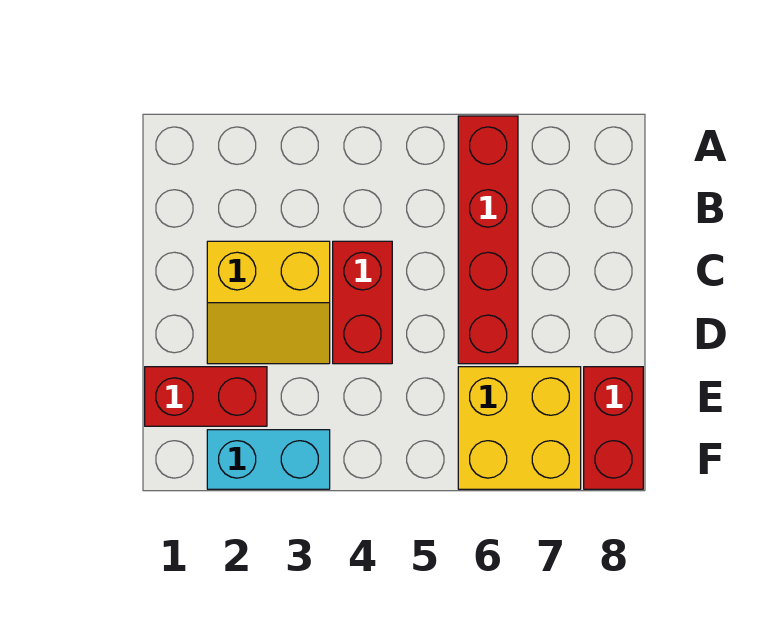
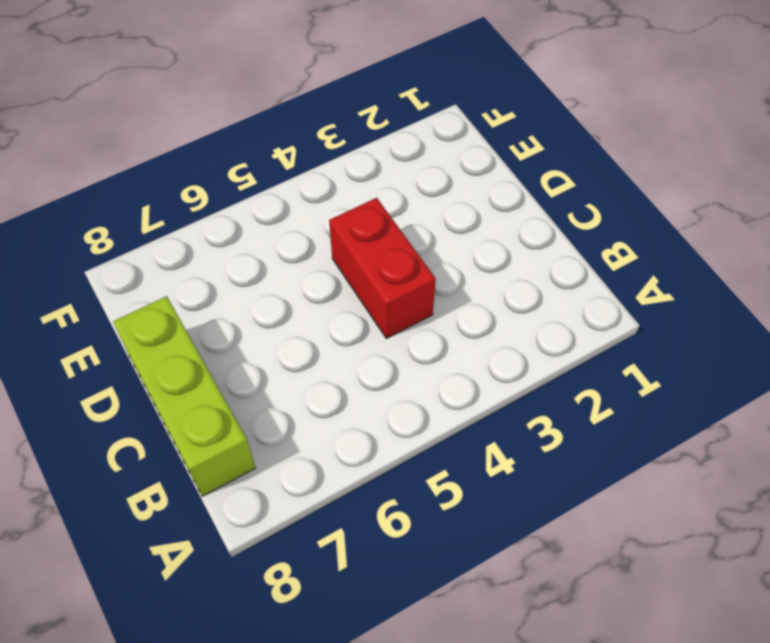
lime brick B8:D8 level 1 -> none
none -> red brick A6:D6 level 1
none -> yellow slope C2:D3 level 1 top C

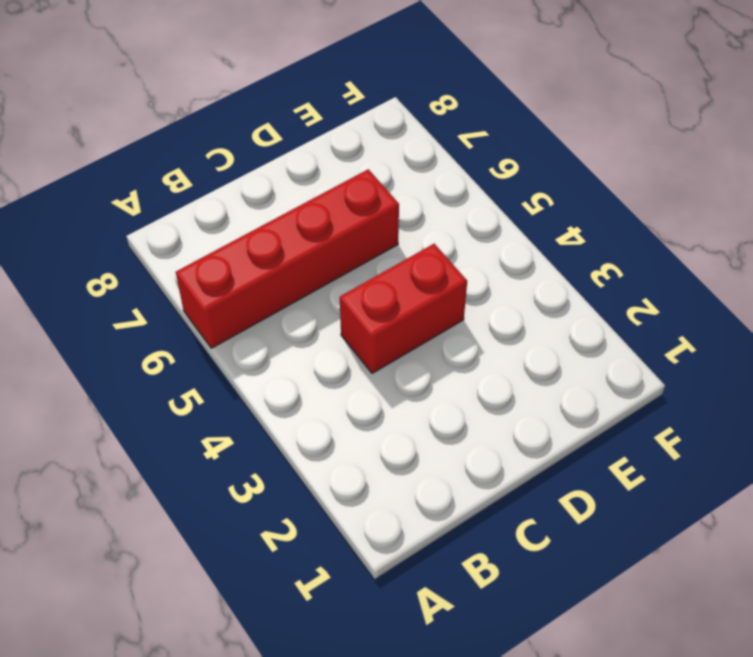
none -> yellow slope C2:D3 level 1 top C
none -> red brick E1:E2 level 1

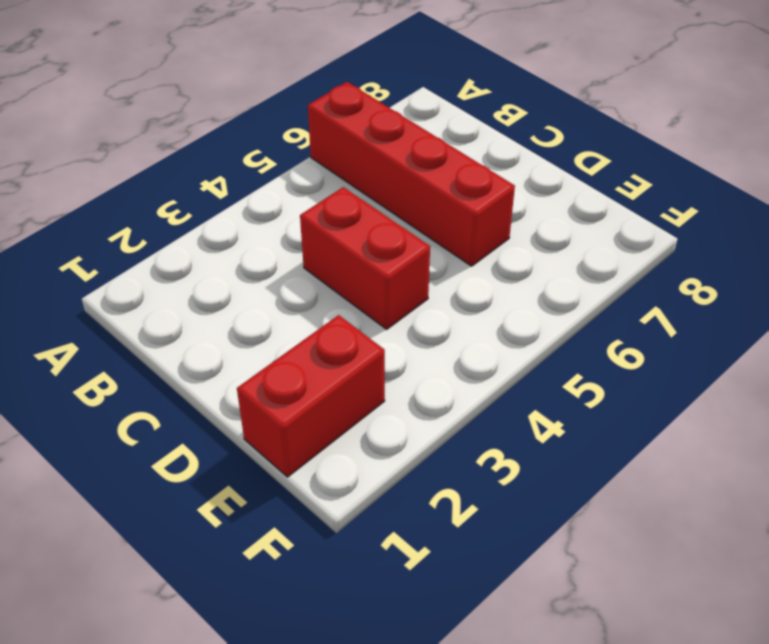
none -> yellow slope C2:D3 level 1 top C
none -> yellow brick E6:F7 level 1

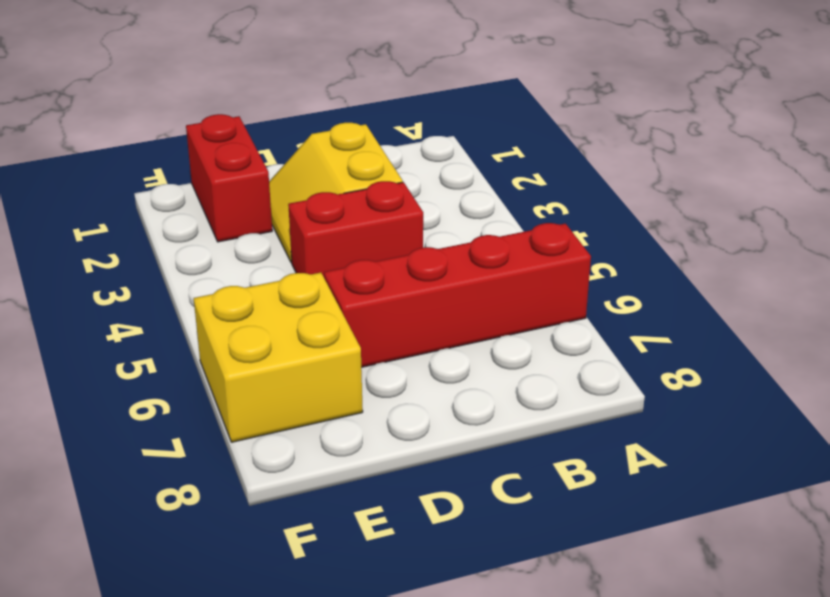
none -> red brick E8:F8 level 1
none -> cyan brick F2:F3 level 1

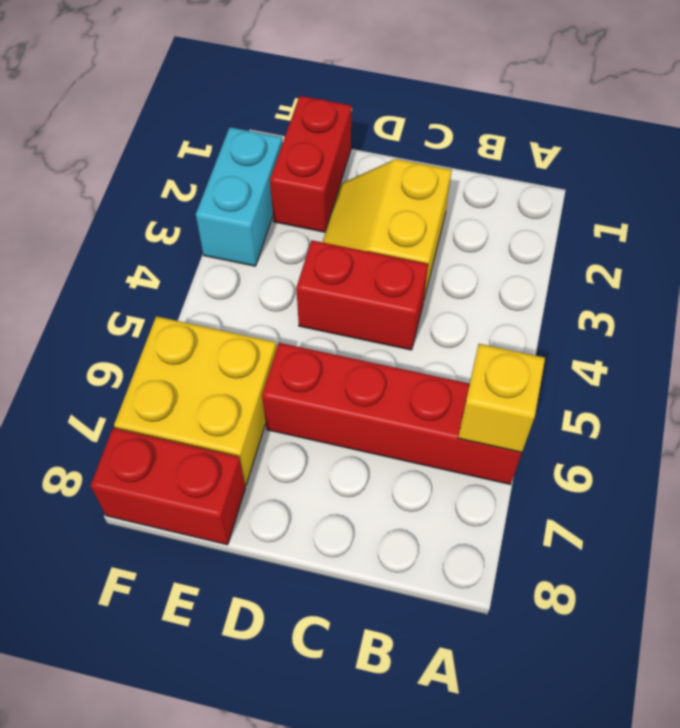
yellow brick A6 level 2 -> none

